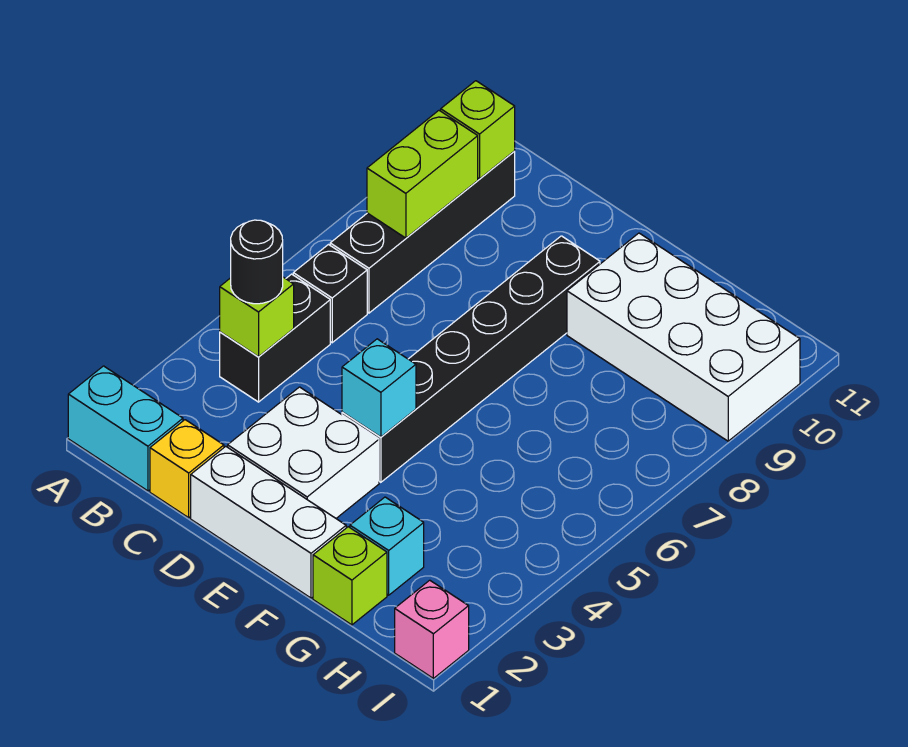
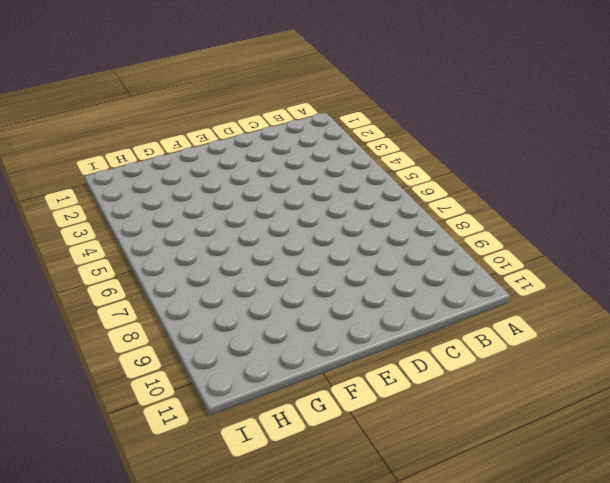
none -> cyan brick A1:B1 level 1
none -> black brick B4:B5 level 1
none -> black brick B6 level 1

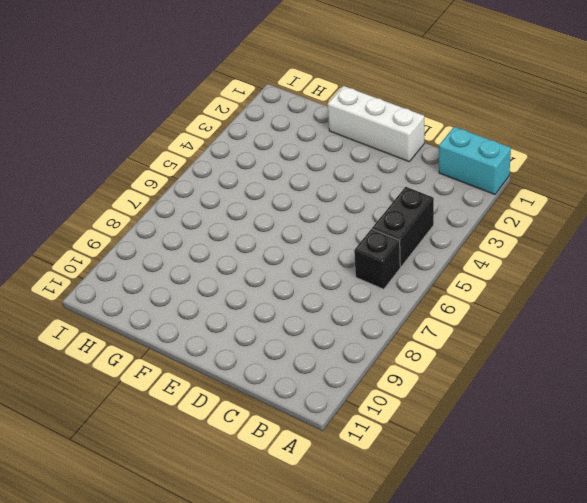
none -> black brick B7:B10 level 1
none -> yellow brick C1 level 1
none -> white brick D2:E3 level 1

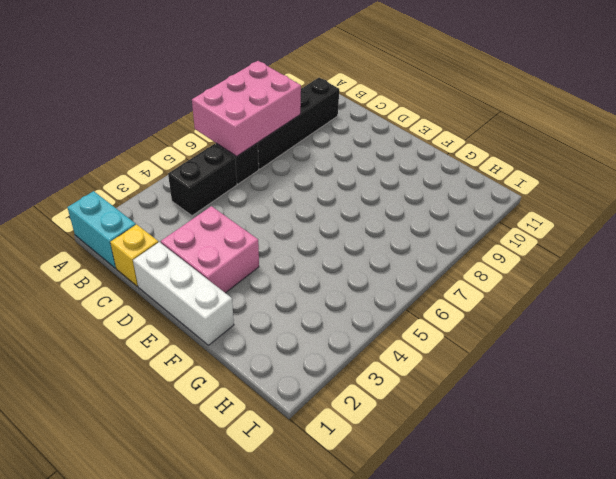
pink brick A6:B8 level 2 -> lime brick B8:B9 level 2
pink brick D2:E3 level 1 -> white brick D2:E3 level 1
none -> black brick E4:E9 level 1
none -> white brick F9:I10 level 1
none -> lime brick G1 level 1

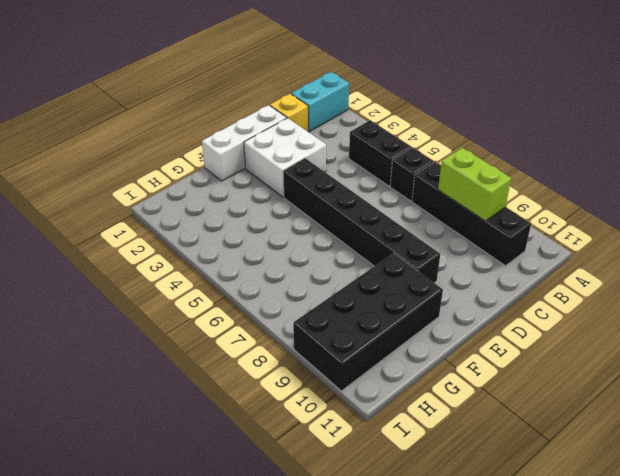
black brick F9:I10 level 1 -> white brick F9:I10 level 1
none -> lime brick G1 level 1
none -> cyan brick G2 level 1
none -> pink brick I1 level 1

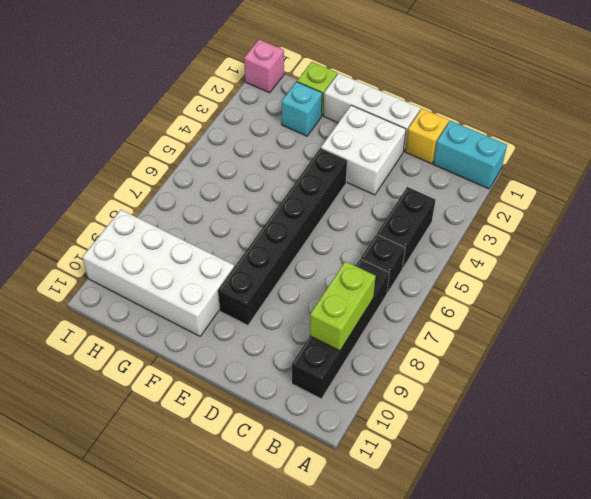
none -> lime brick B4 level 2
none -> lime brick B10 level 2
none -> cyan brick E4 level 2

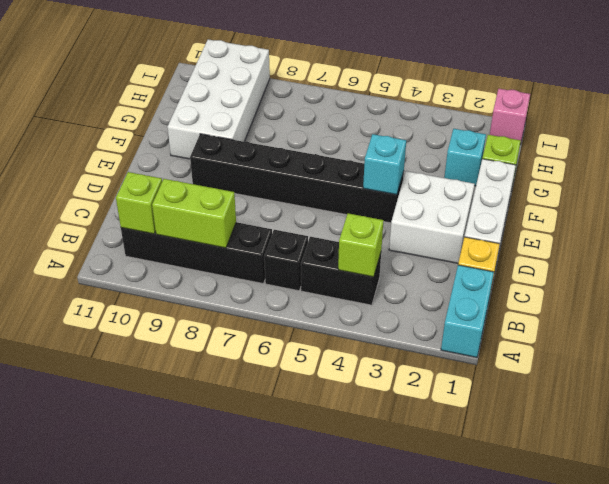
none -> black round brick B4 level 3

